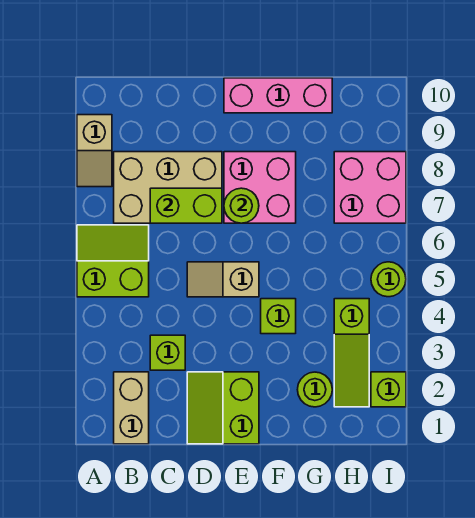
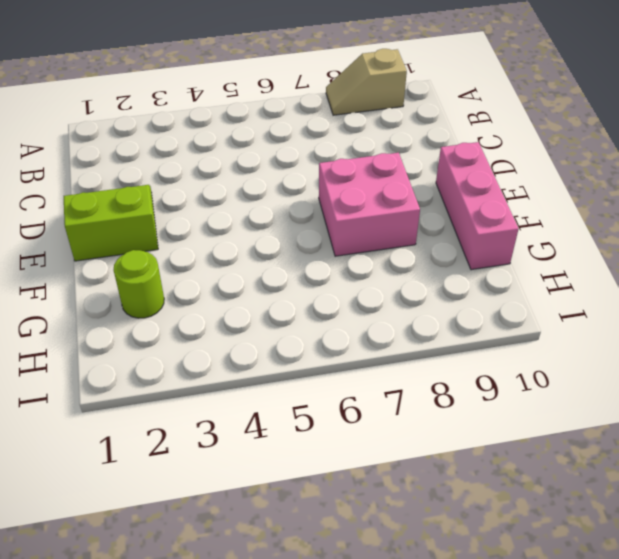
none -> lime slope A5:B6 level 1 top 5
none -> tan brick B1:B2 level 1
none -> tan brick B7:D8 level 1

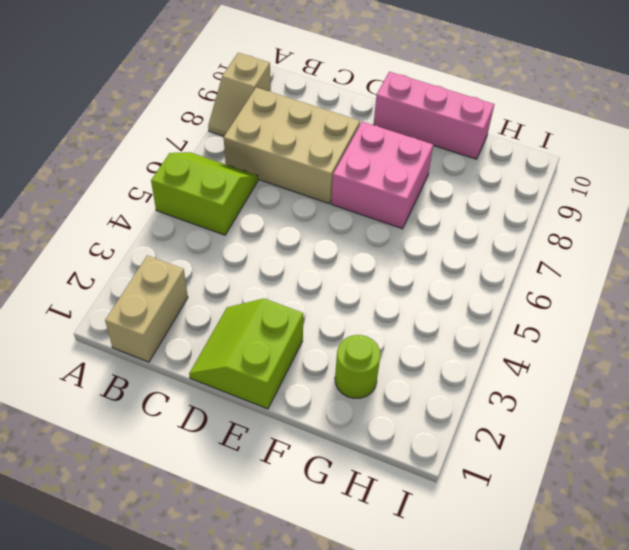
none -> lime brick C3 level 1
none -> tan slope D5:E5 level 1 top E
none -> lime brick F4 level 1

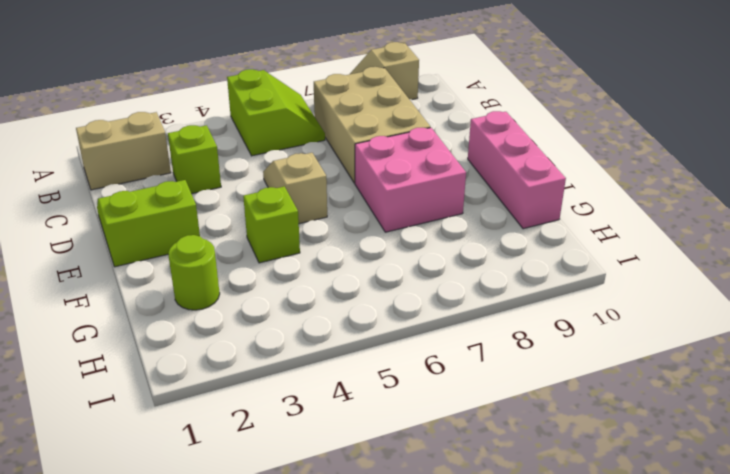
none -> lime slope H2:H4 level 1 top 4
none -> pink brick H7:I8 level 1
none -> lime brick I2 level 1

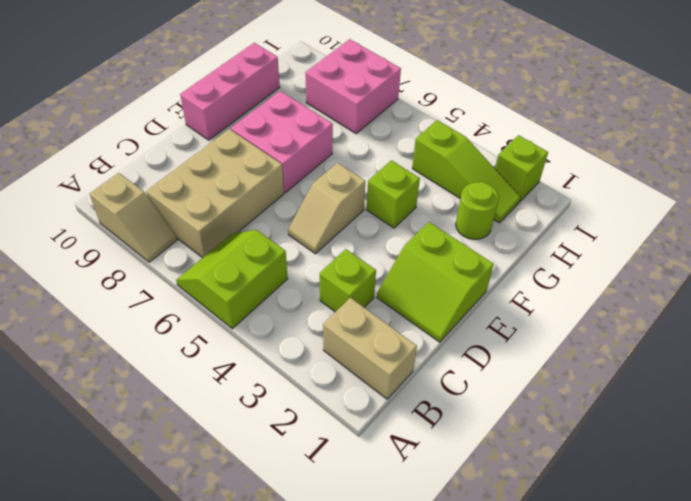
none -> lime round brick I5 level 1
none -> lime brick C7:D7 level 2
none -> lime round brick E7 level 2

